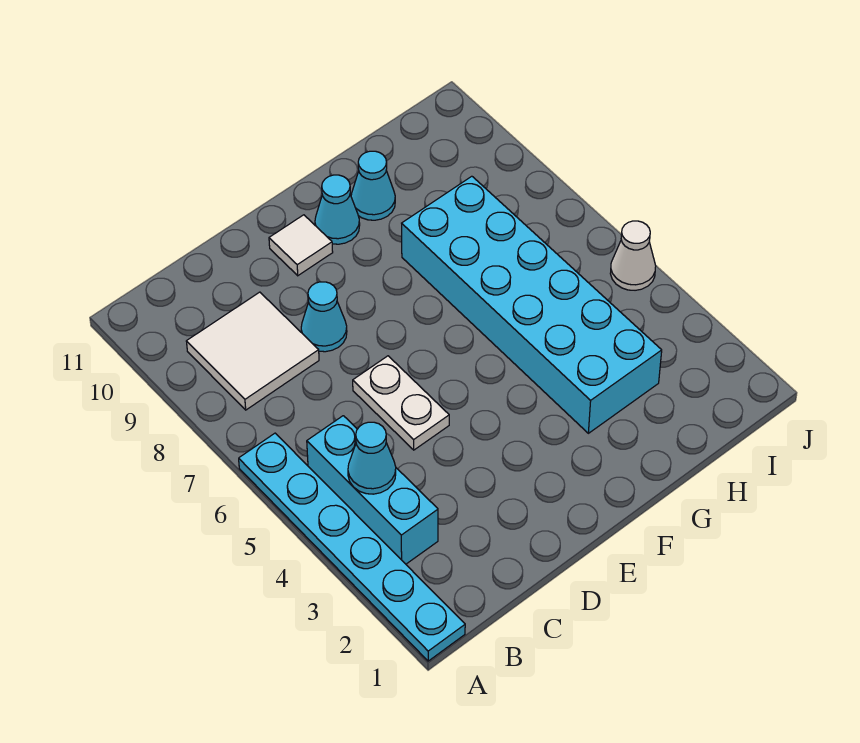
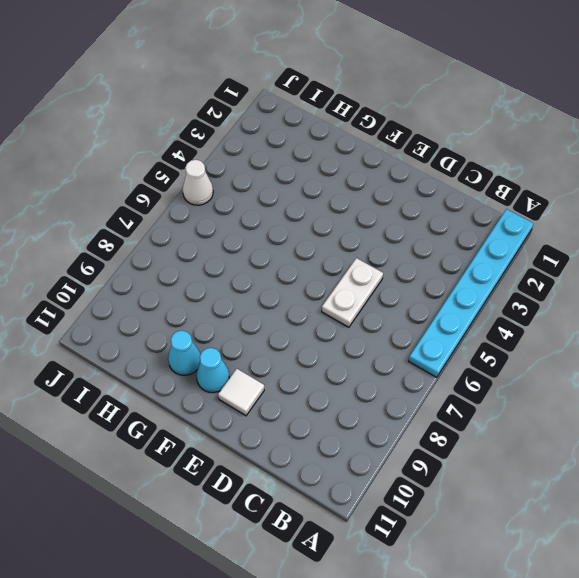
none -> cyan brick B3:B5 level 1
none -> white tile B8:C9 level 1

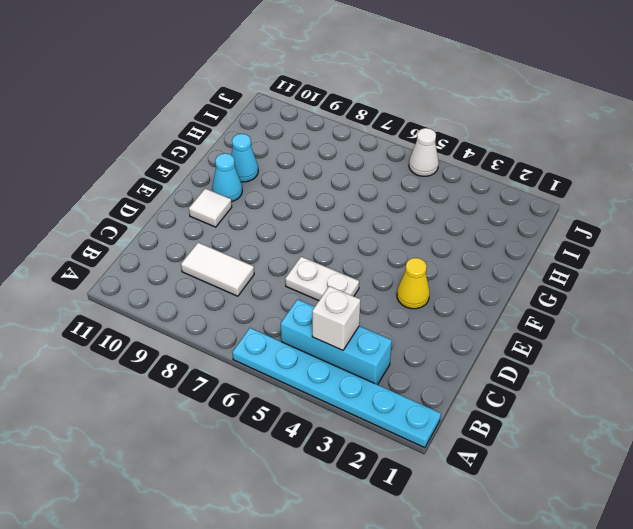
white brick B4 level 2 -> cyan cone B4 level 2
white tile C8:C9 level 1 -> white tile B8:C9 level 1
yellow cone E3 level 1 -> none
none -> cyan cone D8 level 1
none -> cyan brick G3:H8 level 1

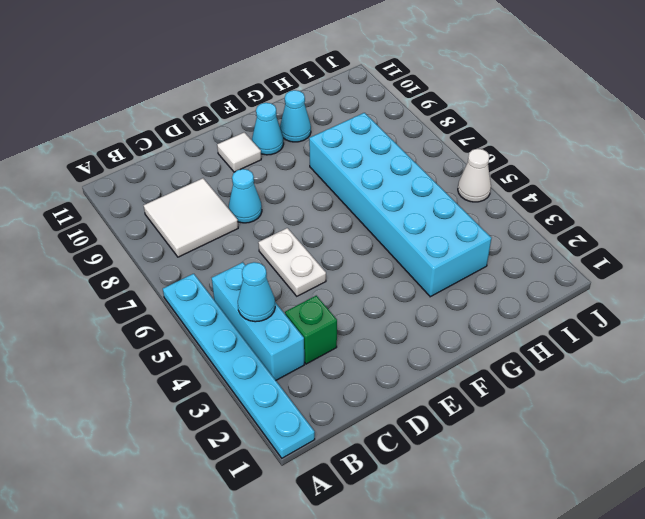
green brick C3 level 1 -> none

